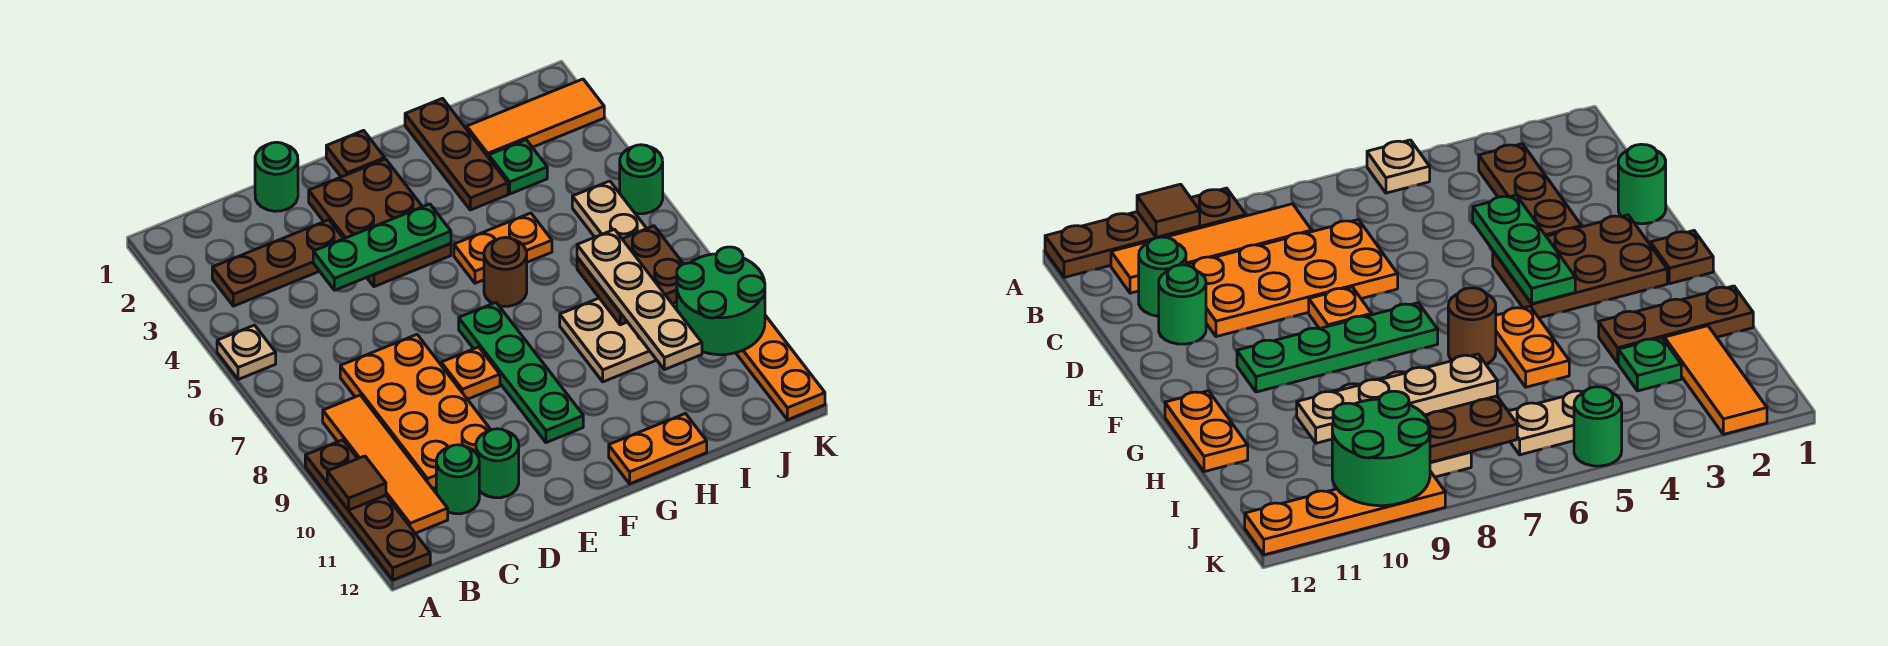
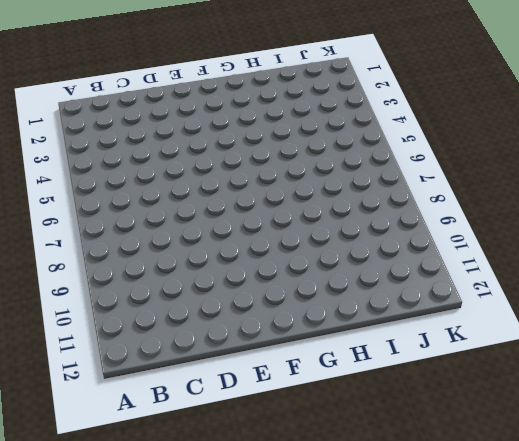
none -> tan plate A5 level 1
none -> brown plate A9:A12 level 1
none -> brown plate B3:D3 level 1

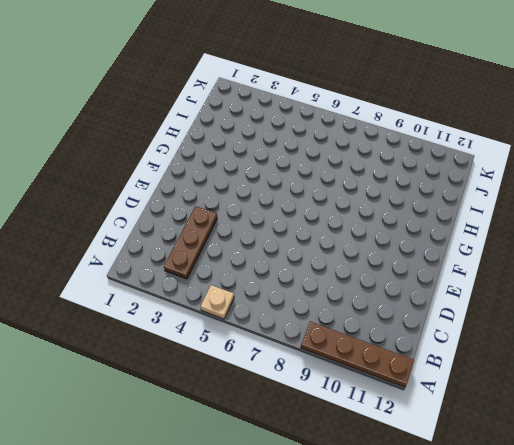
none -> orange tile B8:B11 level 1
none -> orange plate C7:D10 level 1
none -> green round brick C11 level 1

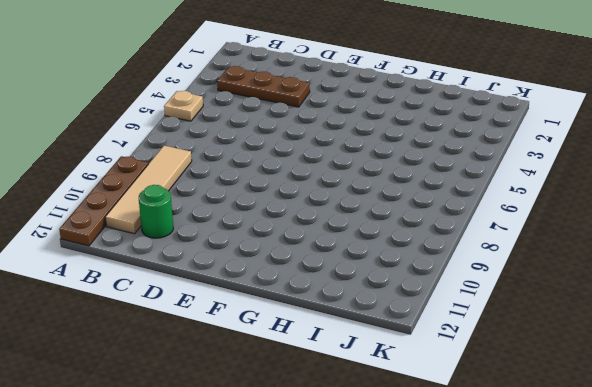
tan tile B8:B11 level 1 -> orange tile B8:B11 level 1
none -> orange plate C7:D10 level 1
none -> green round brick D1 level 1
none -> green round brick D11 level 1

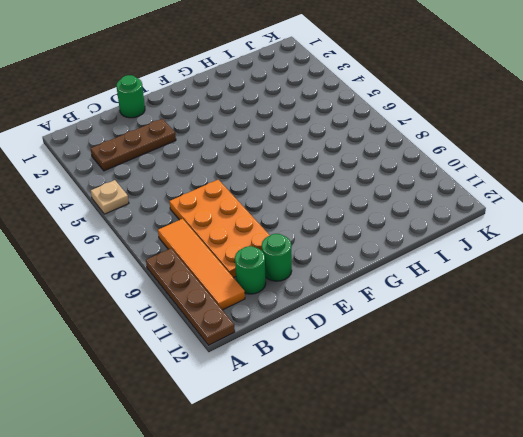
none -> brown plate E2:F4 level 1
none -> orange plate E8 level 1
none -> brown plate F1 level 1

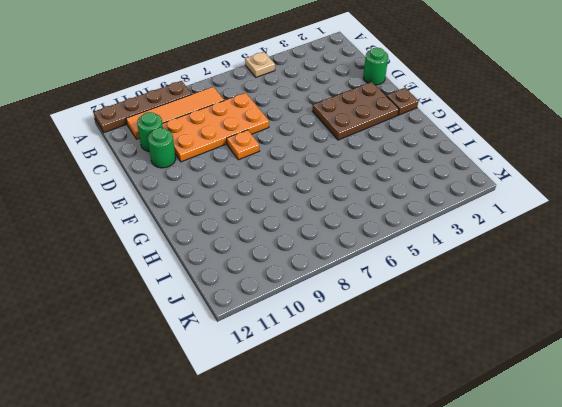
none -> brown plate B3:D3 level 1
none -> green plate F7:F10 level 1
none -> orange plate G5:H5 level 1

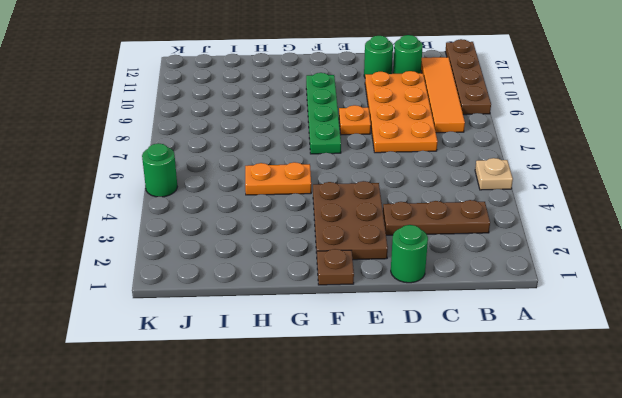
none -> brown round brick G6 level 1
none -> orange plate G12:H12 level 1
none -> brown plate H1:H3 level 1

